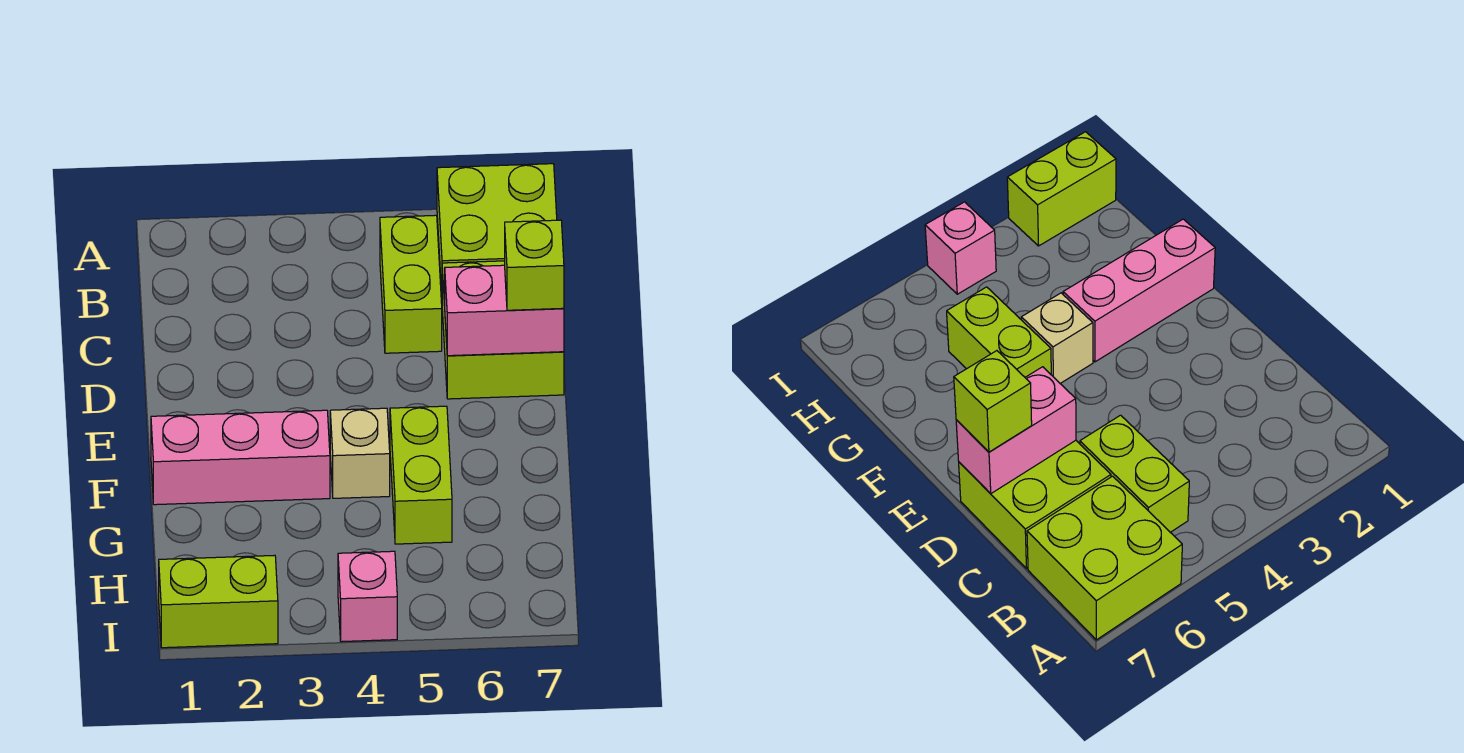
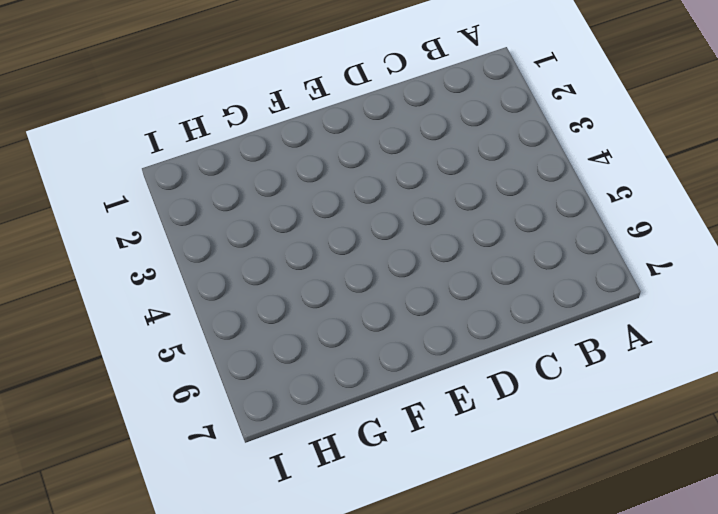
none -> lime brick A6:B7 level 1
none -> lime brick B5:C5 level 1

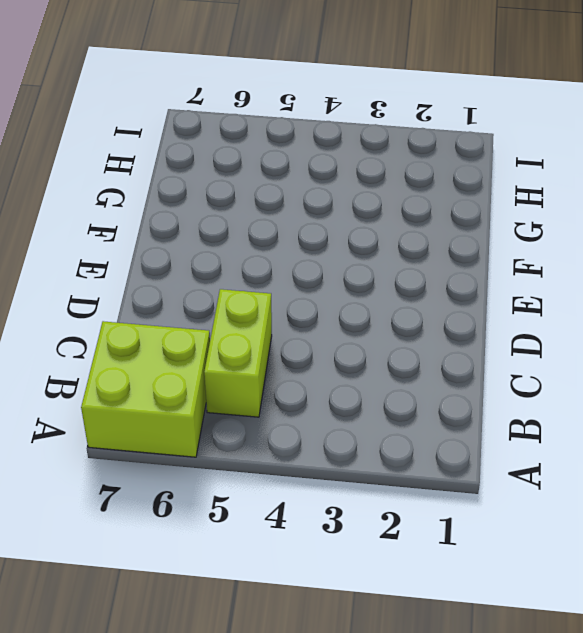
none -> lime brick C6:D7 level 1
none -> pink brick F1:F3 level 1

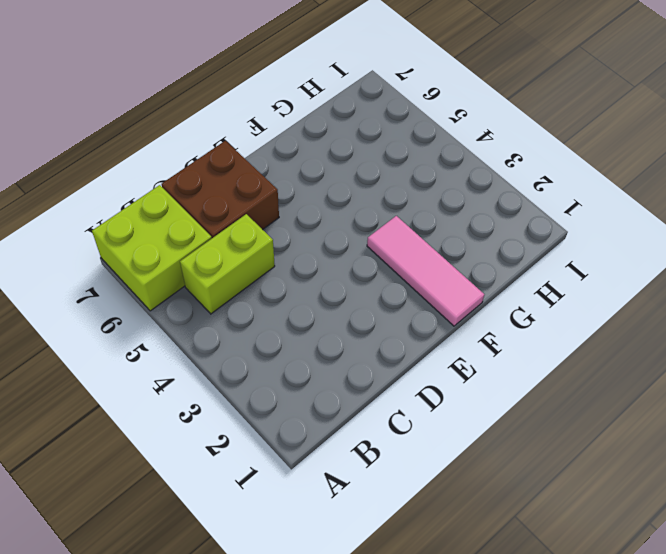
brown brick C6:D7 level 1 -> lime brick C6:D7 level 1
pink tile F1:F3 level 1 -> pink brick F1:F3 level 1
none -> tan brick F4 level 1
none -> lime brick F5:G5 level 1

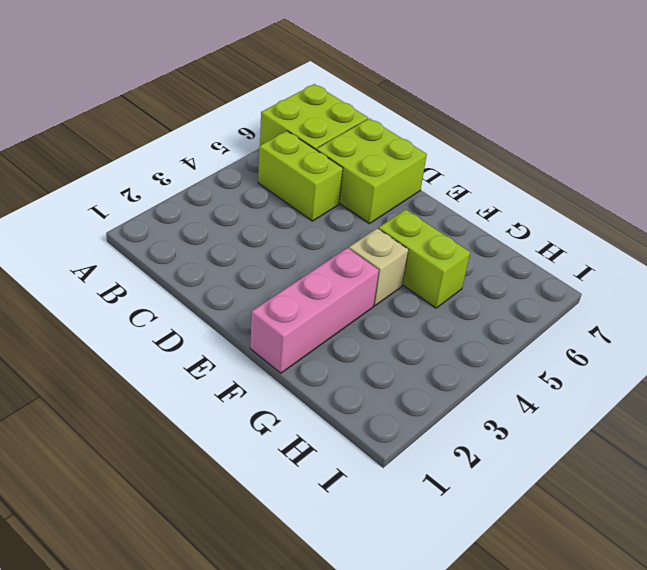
none -> lime brick I1:I2 level 1
none -> pink brick I4 level 1

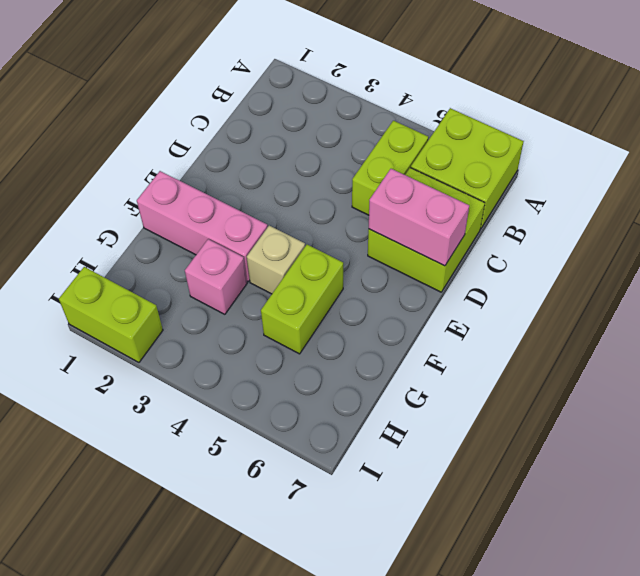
pink brick G3 level 1 -> pink brick I4 level 1
none -> lime brick D7 level 3

